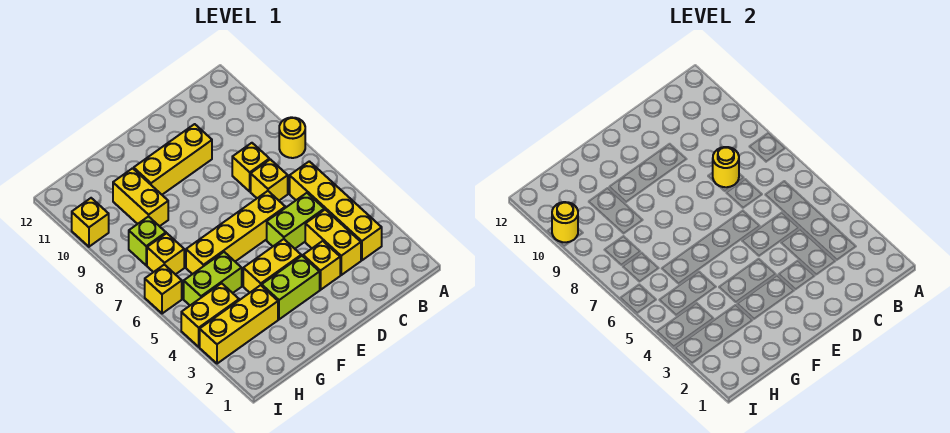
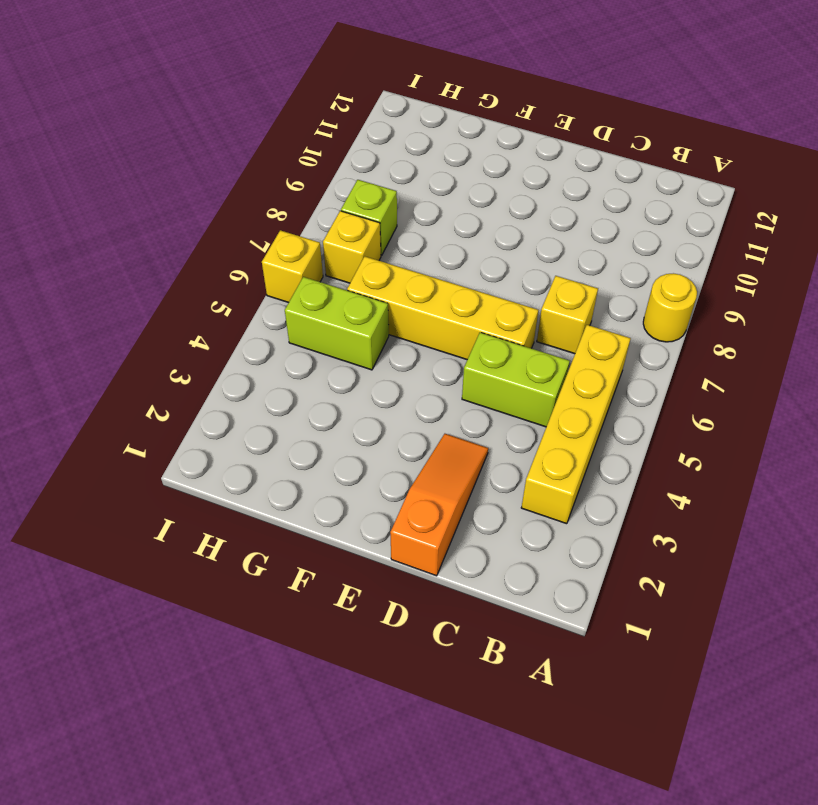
orange slope D1:D3 level 1 top 1 -> yellow brick D3 level 1
none -> yellow brick C3:C4 level 1
none -> yellow brick C8 level 1
none -> yellow brick D10:F10 level 1

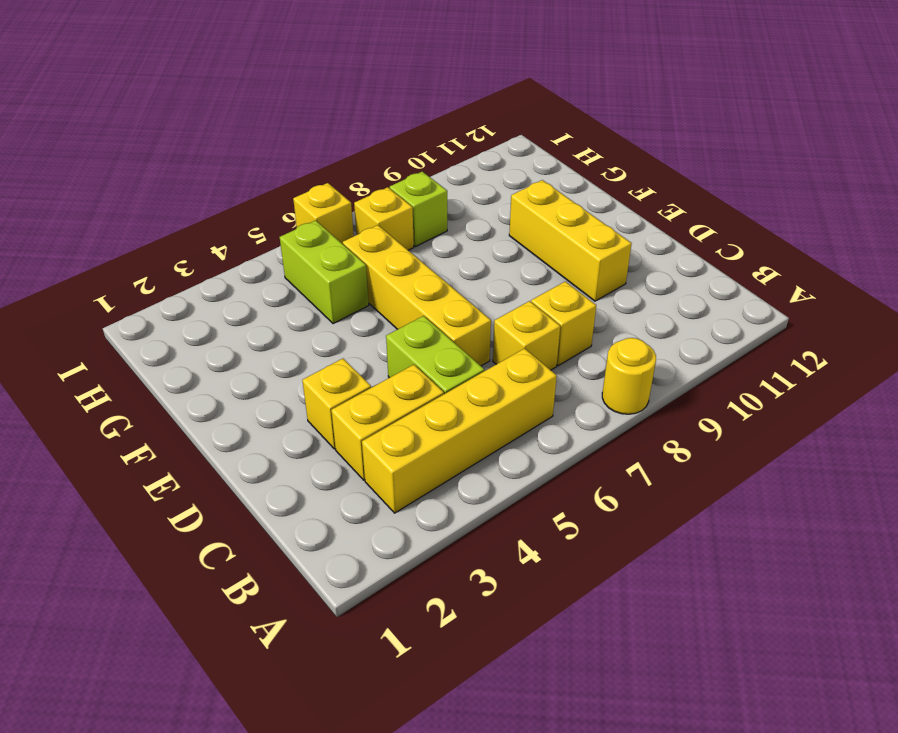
none -> lime brick E3:F3 level 1
none -> yellow brick E4:F4 level 1
none -> yellow brick G3:I3 level 1

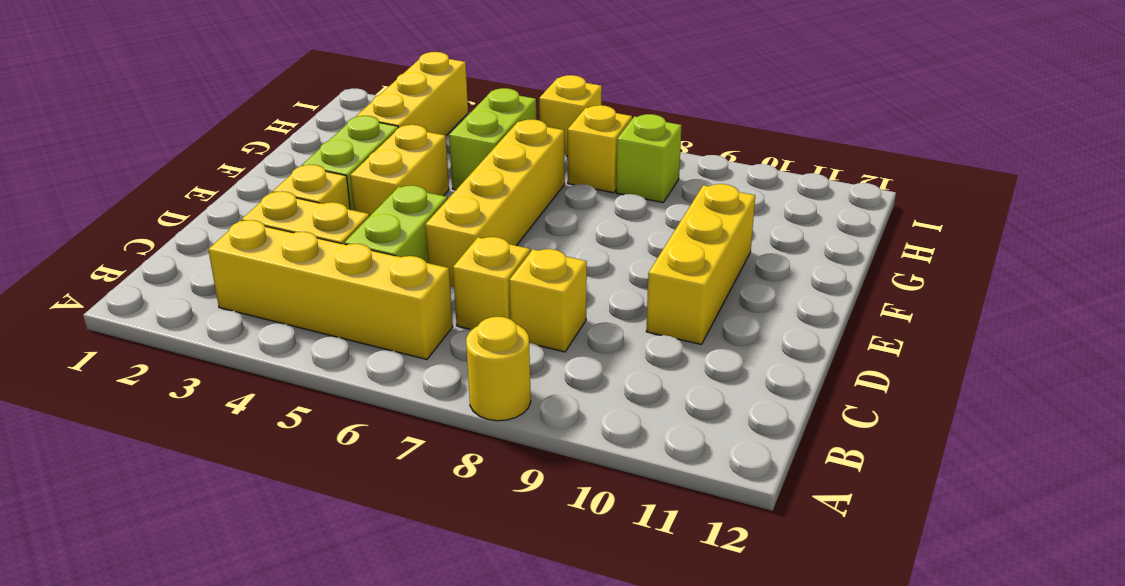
none -> yellow brick G9:G10 level 1
none -> yellow brick H4:I4 level 1
none -> yellow brick I10 level 1

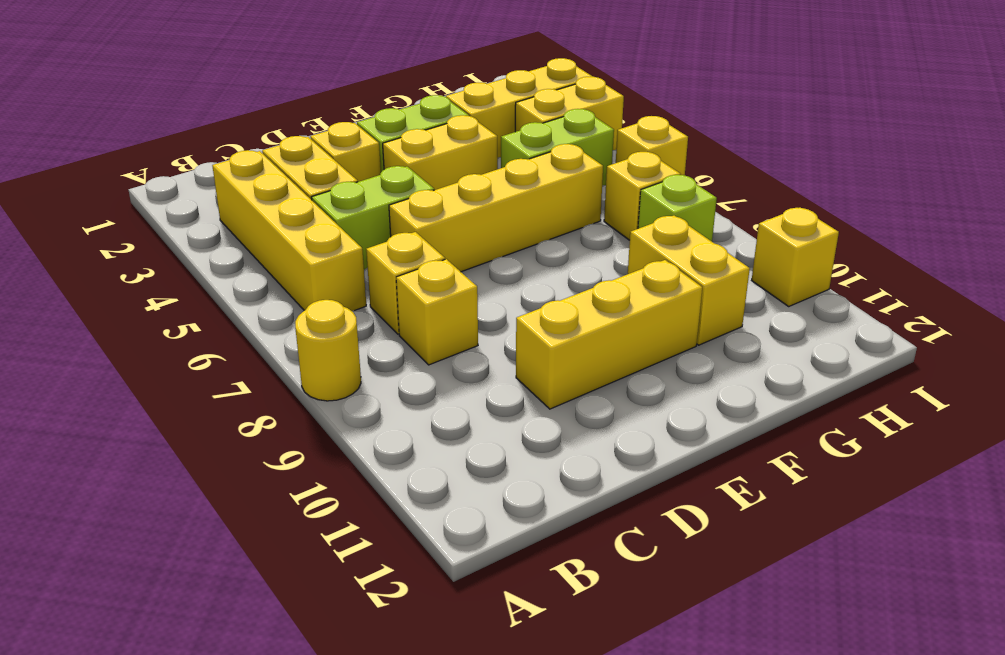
none -> yellow round brick C8 level 2
none -> yellow round brick I10 level 2

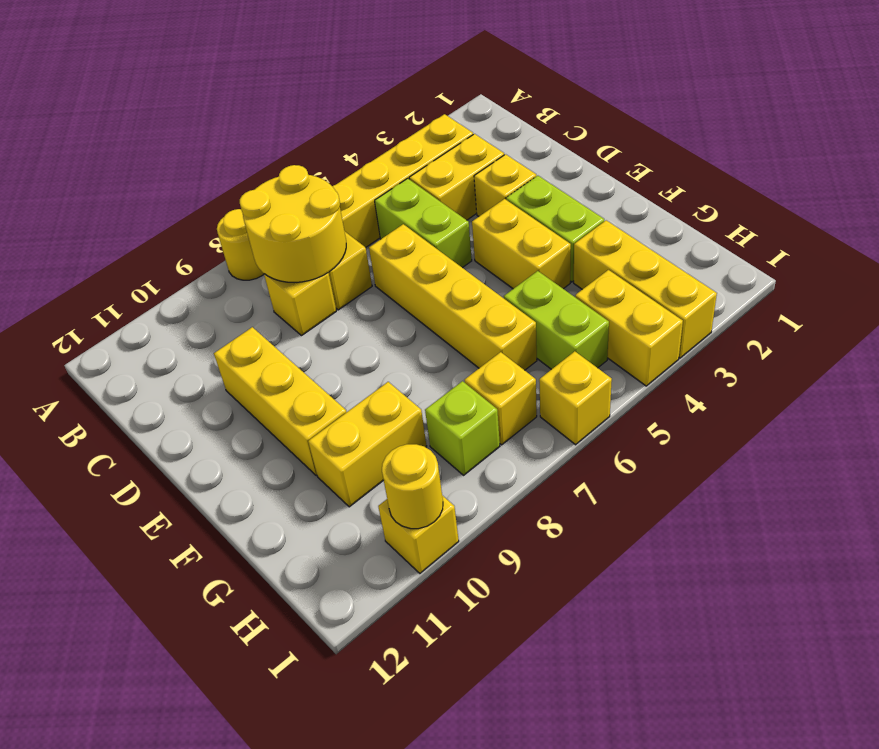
yellow round brick B7:C8 level 2 -> yellow round brick C8 level 2

